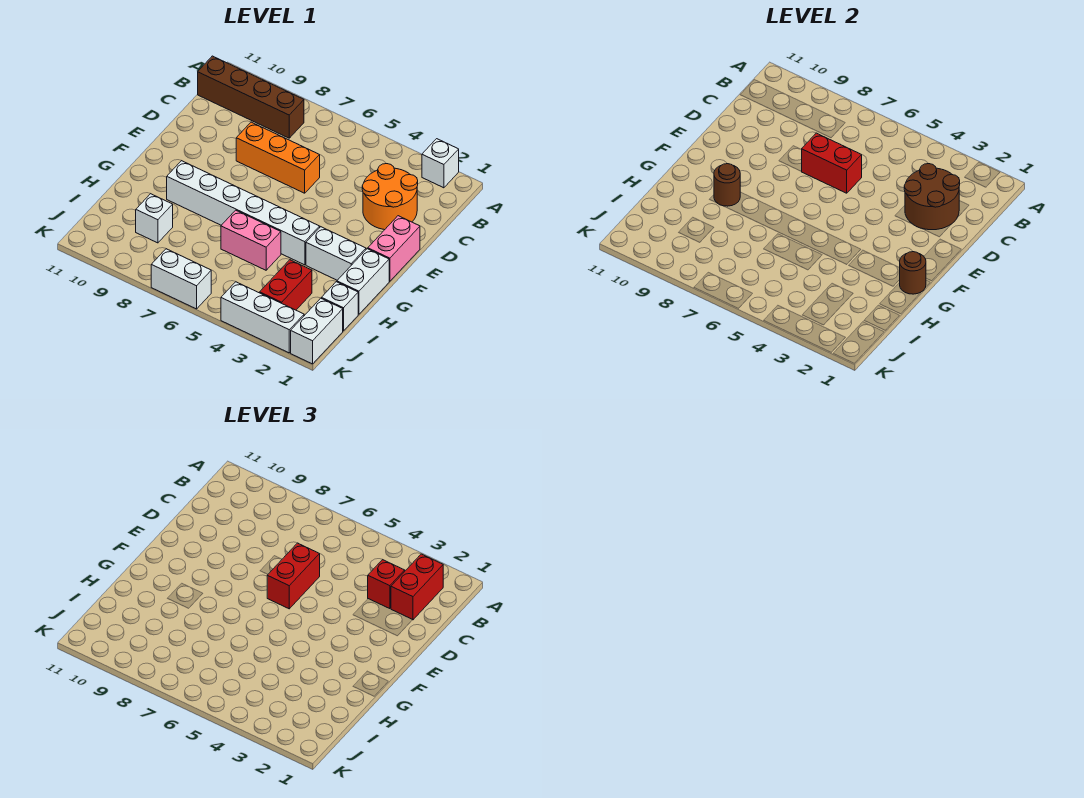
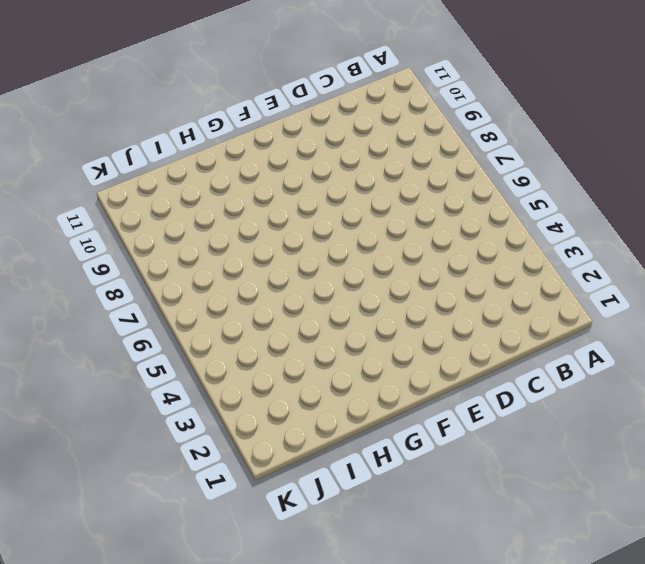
none -> white brick A2 level 1
none -> brown brick B8:B11 level 1
none -> orange round brick C2:D3 level 1

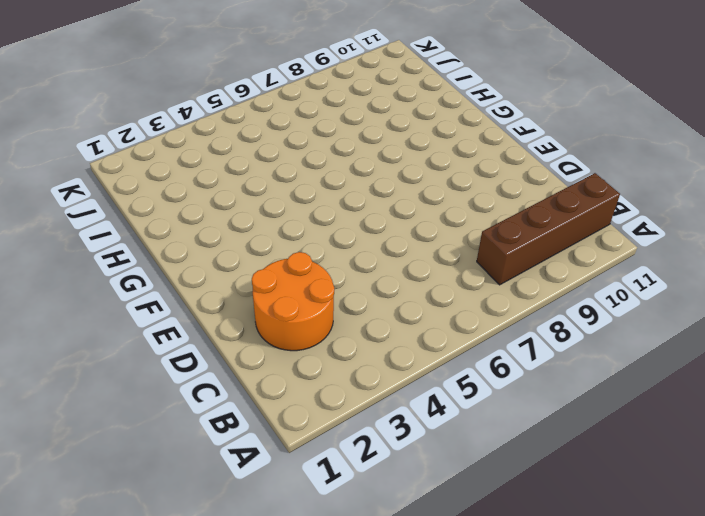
none -> white brick A2 level 1
none -> orange brick D6:D8 level 1
none -> pink brick E1:F1 level 1

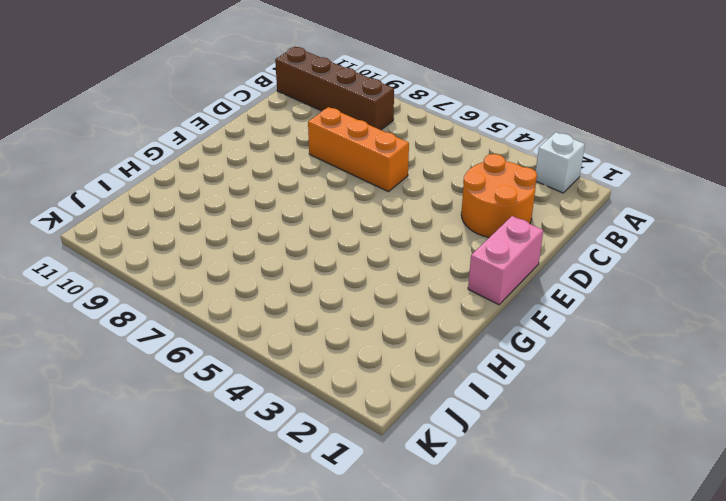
none -> white brick G1:H1 level 1
none -> white brick G2:G3 level 1
none -> white brick G4:G9 level 1

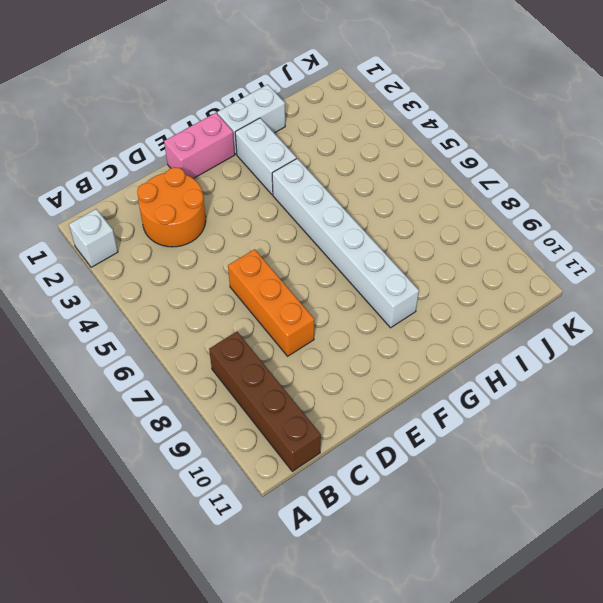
none -> pink brick H5:H6 level 1
none -> white brick I1 level 1
none -> red brick I3:J3 level 1

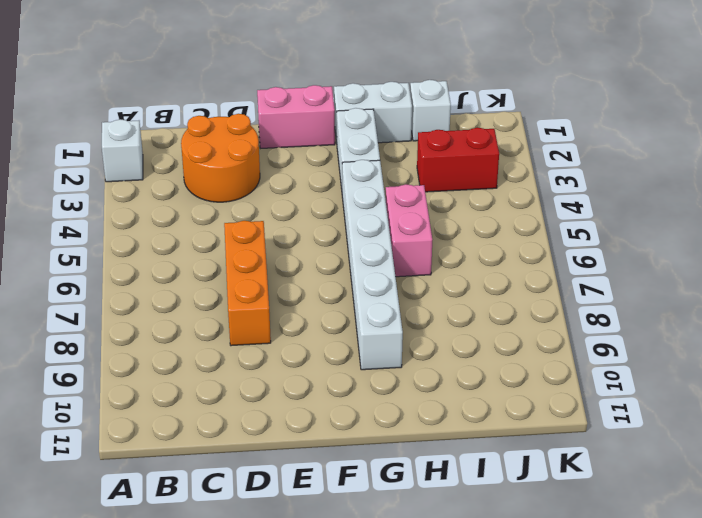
none -> brown brick B8:B11 level 1
none -> white brick I9 level 1
none -> white brick J1:K1 level 1

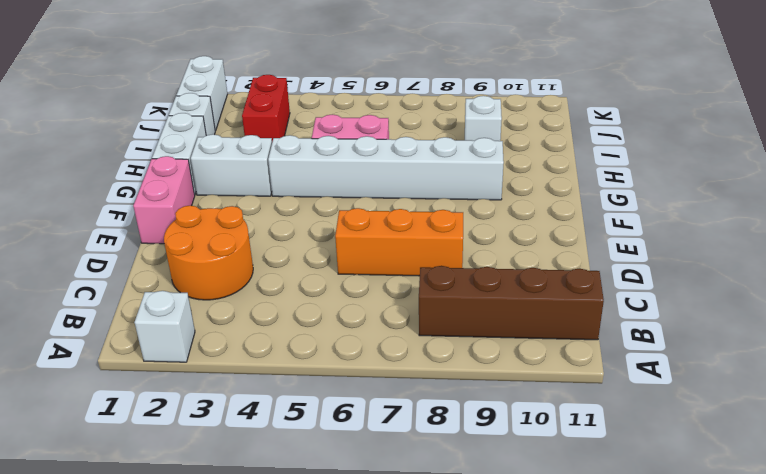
none -> white brick K2:K4 level 1
none -> white brick K6:K7 level 1
none -> brown round brick C2:D3 level 2

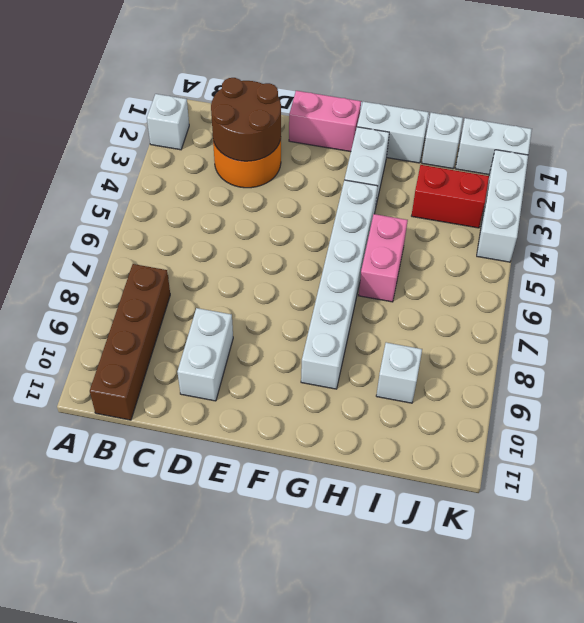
white brick D9:D10 level 1 -> white brick K6:K7 level 1
none -> orange brick D6:D8 level 1
none -> red brick D6:D7 level 2
none -> brown round brick G1 level 2

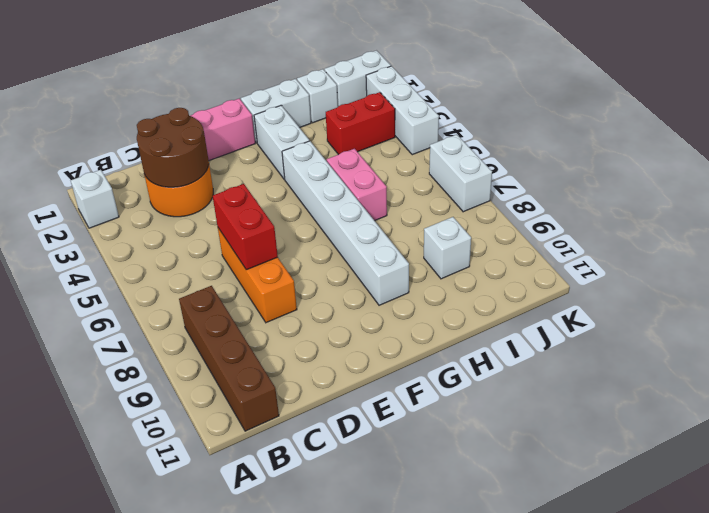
none -> brown round brick G1 level 2
none -> brown round brick G9 level 2
none -> red brick B2:C2 level 3

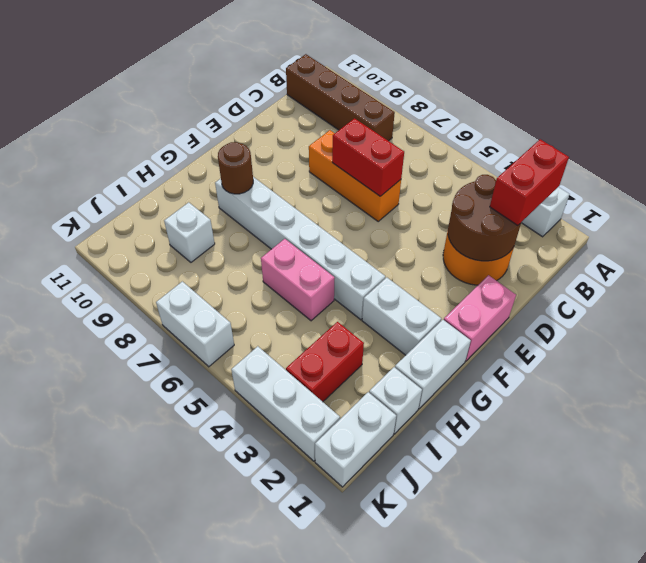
none -> brown round brick G1 level 2
none -> red brick C3 level 3
none -> red brick D6:E6 level 3

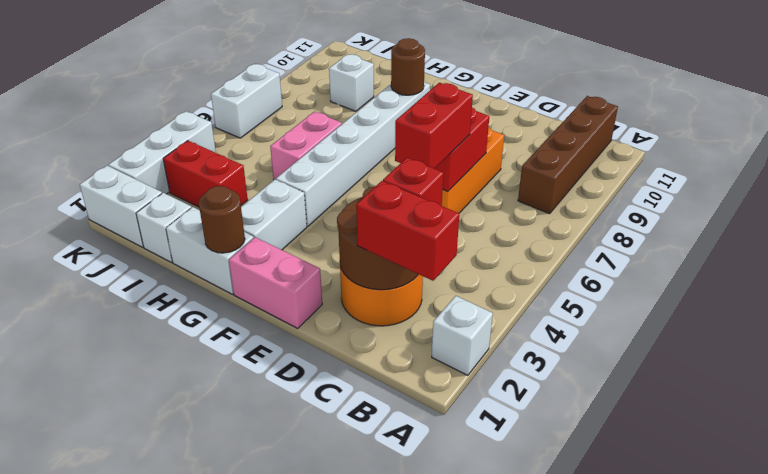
red brick D5:D6 level 3 -> red brick D6:E6 level 3

